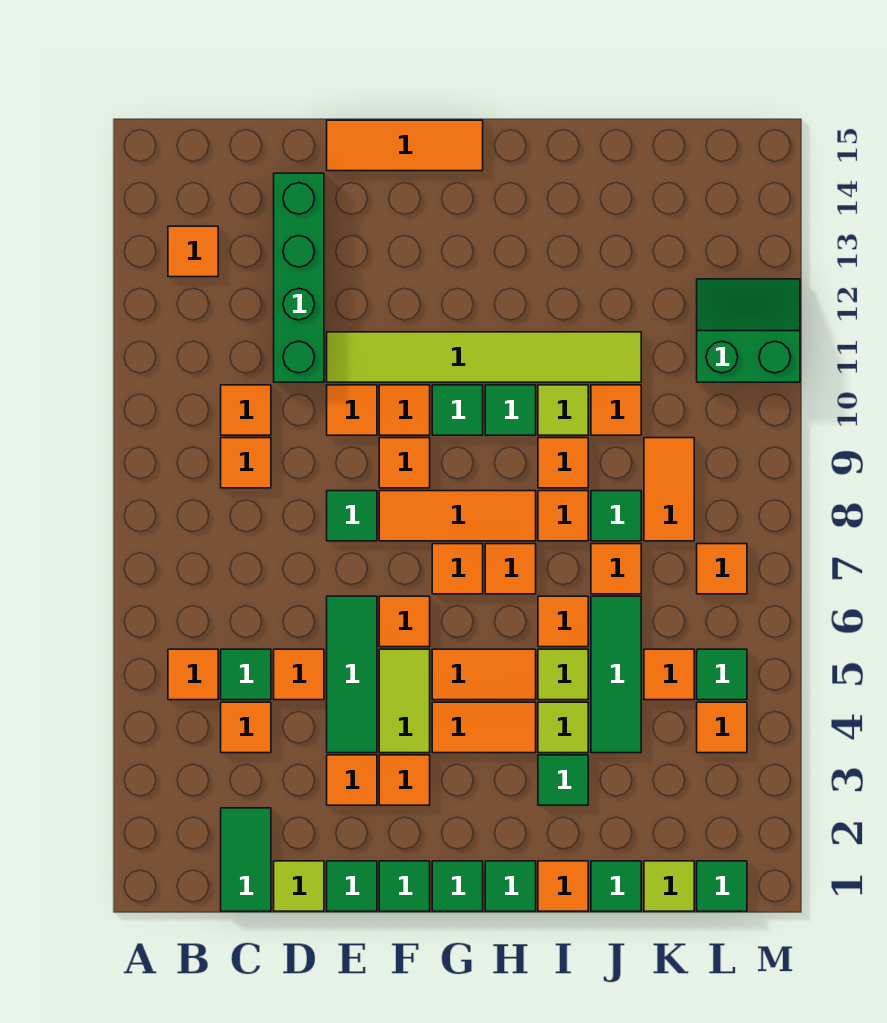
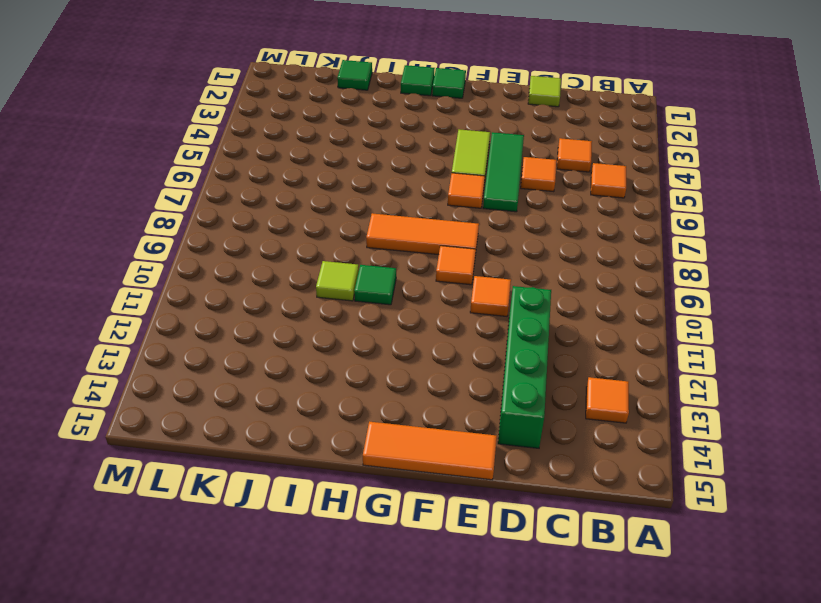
none -> green tile C1:C2 level 1
none -> green tile C5 level 1
none -> orange tile C9 level 1
none -> orange tile C10 level 1

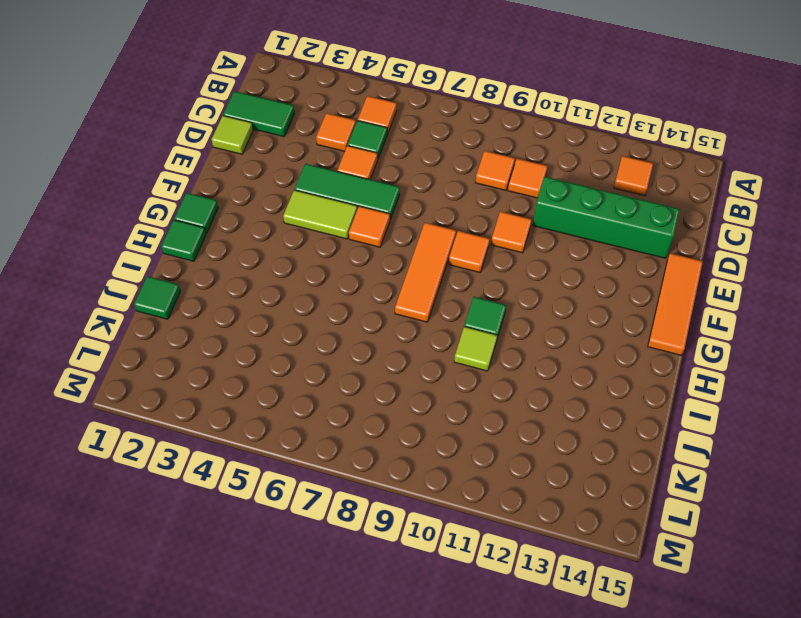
none -> green tile E1 level 1
none -> orange tile E3 level 1
none -> green tile E8 level 1
none -> lime tile E11:J11 level 1

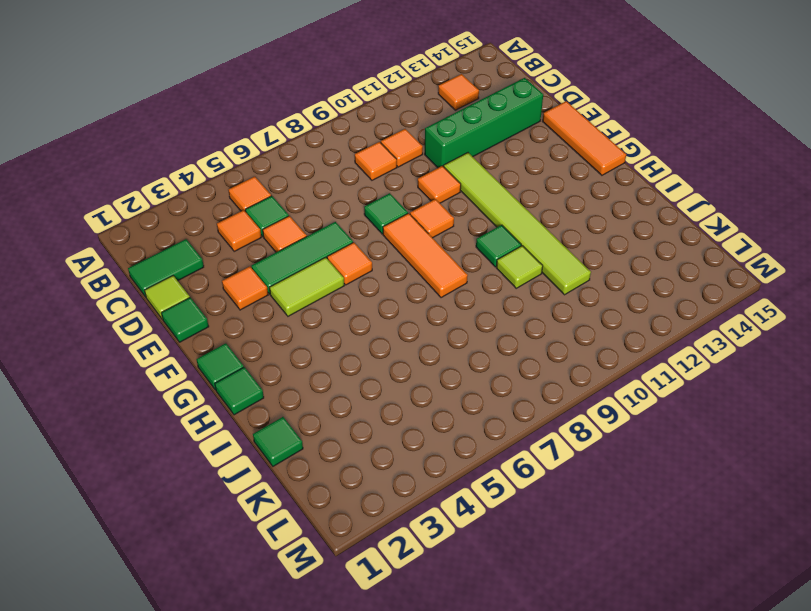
none -> green tile F1 level 1
none -> orange tile F3 level 1
none -> orange tile F10 level 1
none -> orange tile G4:H4 level 1

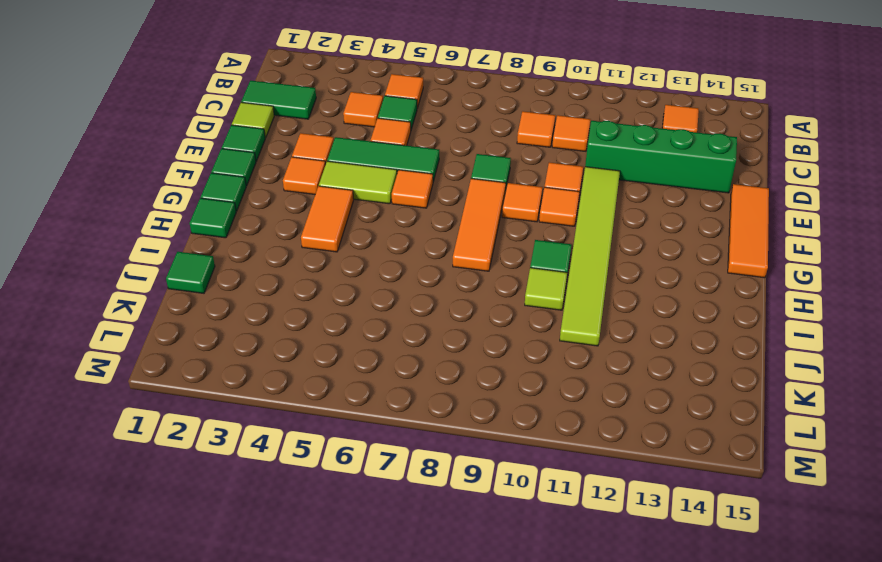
none -> orange tile G5:H5 level 1
none -> orange tile G7 level 1
none -> green tile G10 level 1
none -> orange tile H7 level 1

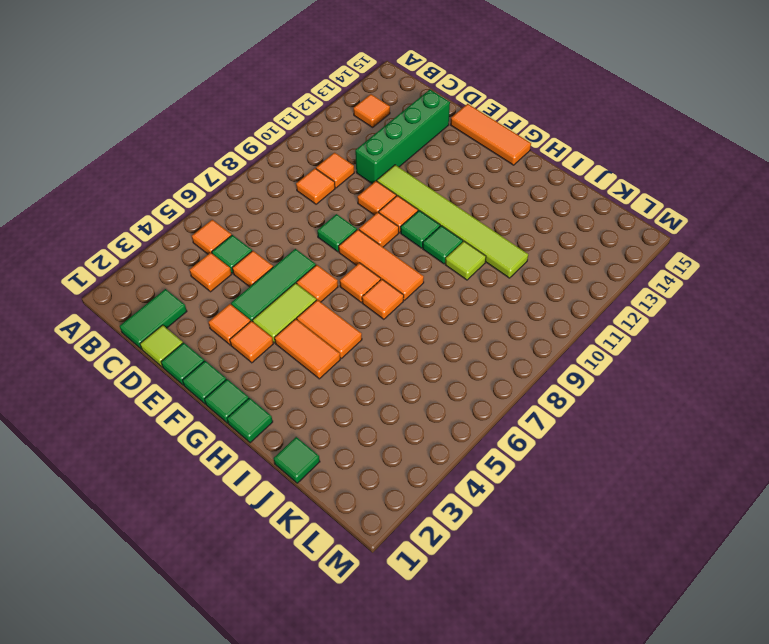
none -> orange tile I1 level 1
none -> green tile I3 level 1
none -> lime tile I4 level 1
none -> lime tile I5 level 1

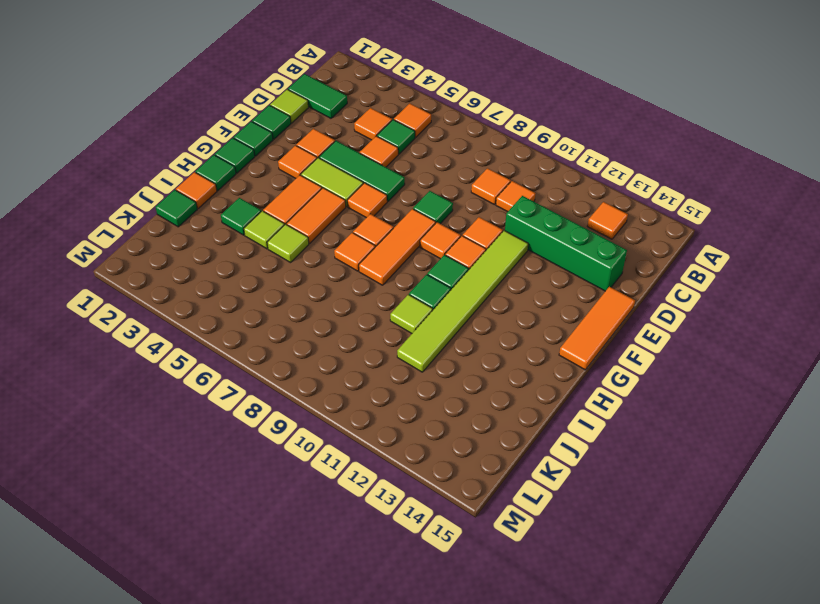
none -> orange tile I6 level 1
none -> orange tile I8 level 1
none -> orange tile I9 level 1
none -> green tile J4:J6 level 1

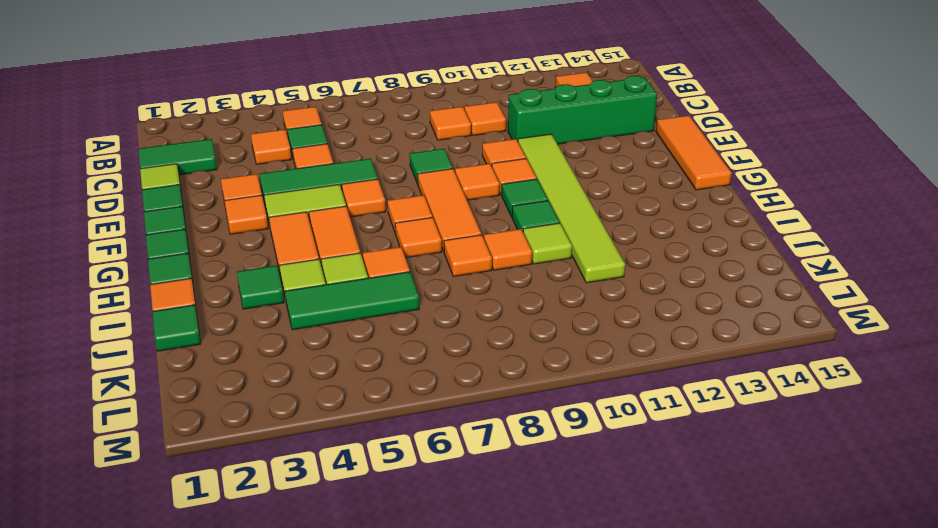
none -> orange tile J7 level 1
none -> green tile J8 level 1
none -> orange tile J10 level 1
none -> lime tile K1 level 1

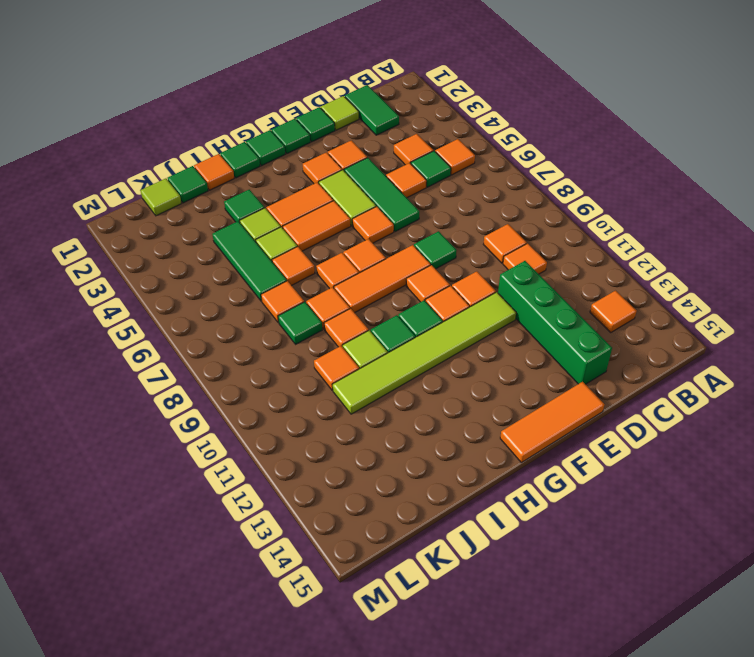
none -> orange tile K5 level 1
none -> orange tile K8:K9 level 1
none -> green tile L1 level 1
none -> orange tile L4 level 1

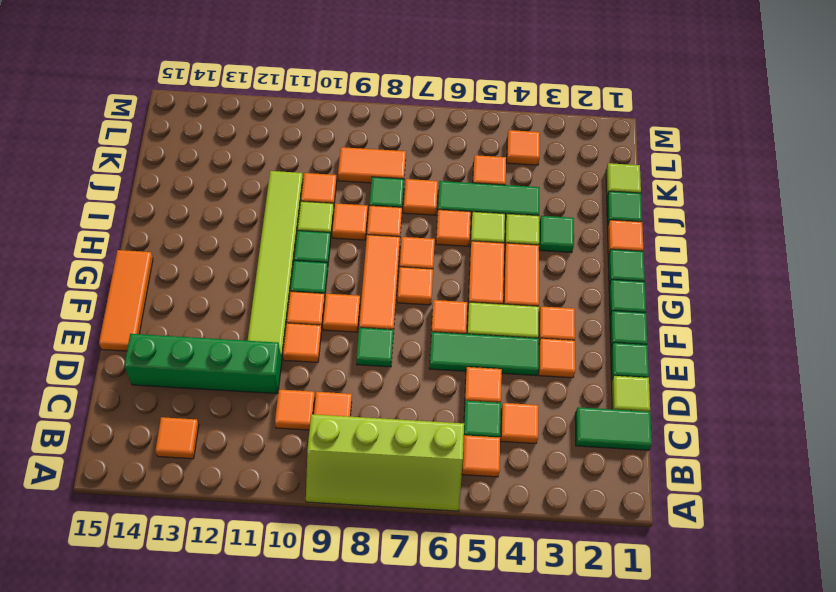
lime slope A6:B9 level 1 top B -> none
none -> green tile L1 level 1
none -> green tile L5 level 1
none -> orange tile L7 level 1
none -> green slope L11:M12 level 1 top 11

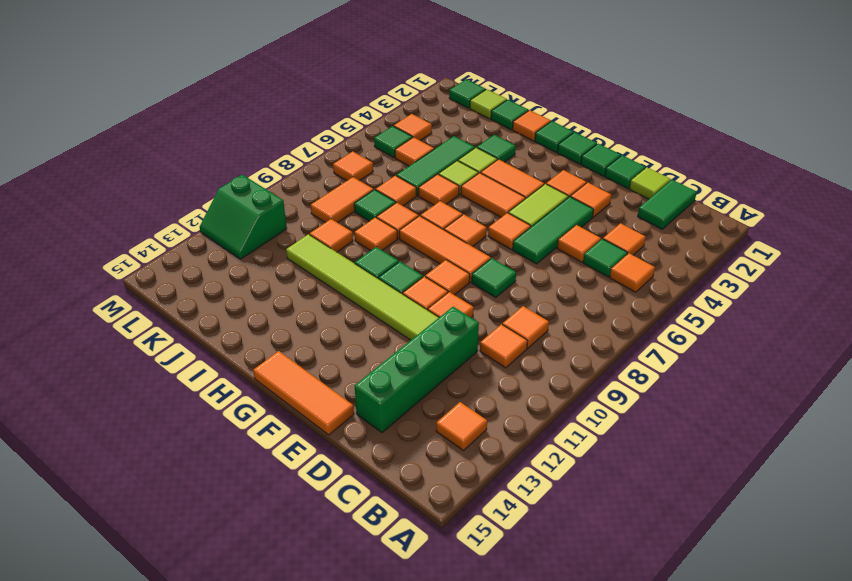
none -> lime tile I10 level 1

